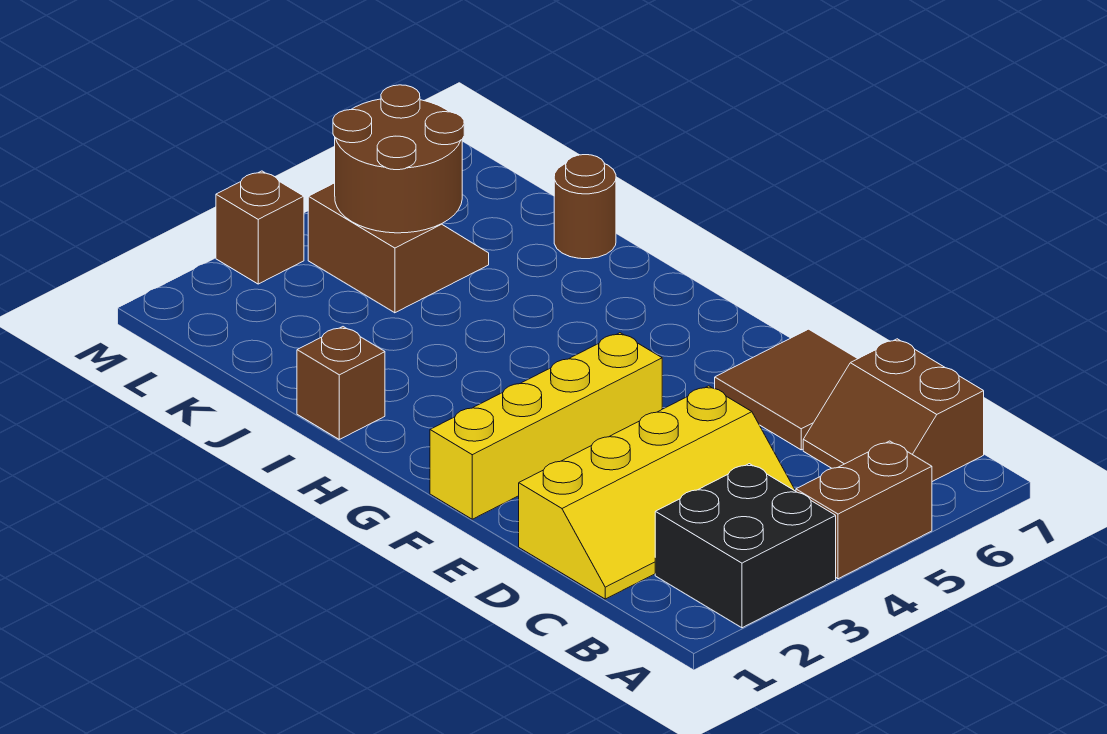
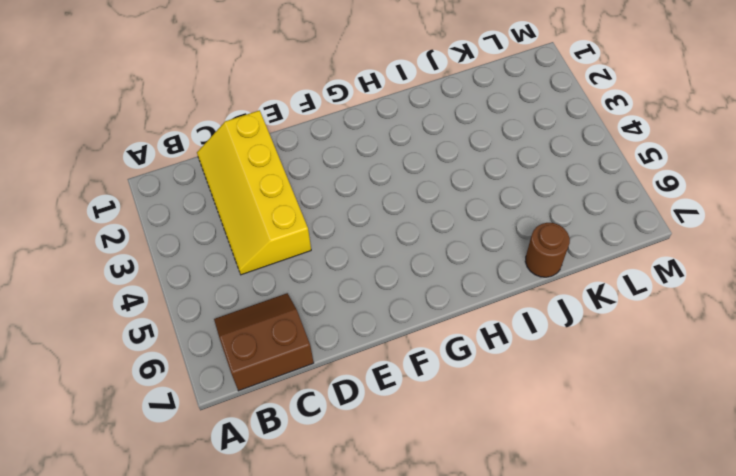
none -> black brick A2:B3 level 1
none -> brown brick A4:A5 level 1

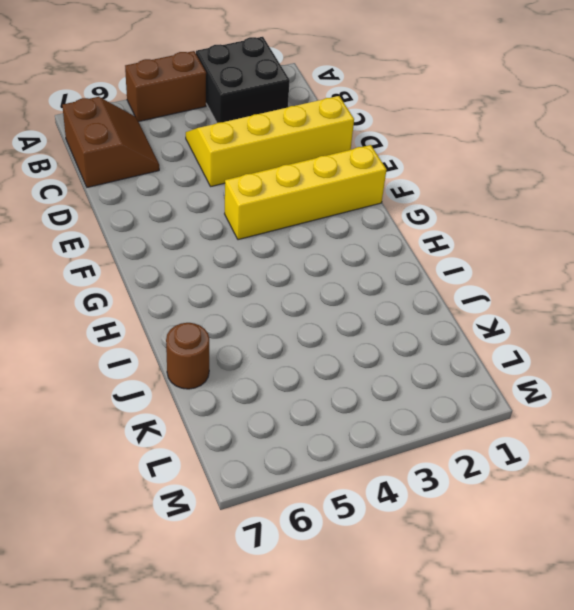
none -> brown tile D6:E7 level 1
none -> brown brick I1 level 1

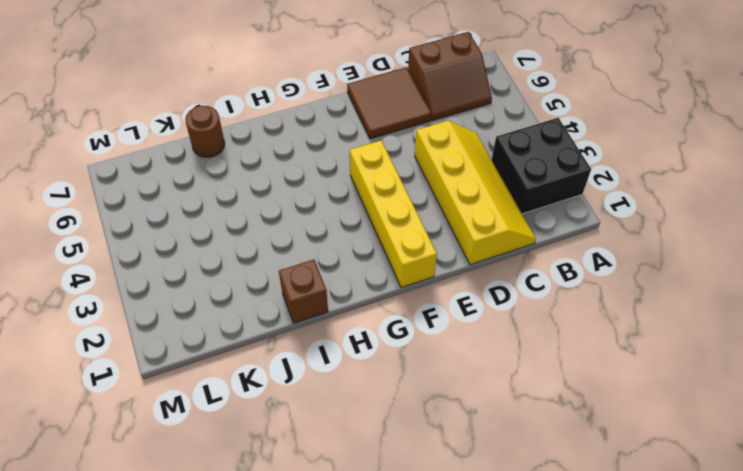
none -> brown brick A4:A5 level 1
none -> brown slope K4:L5 level 1 top 4

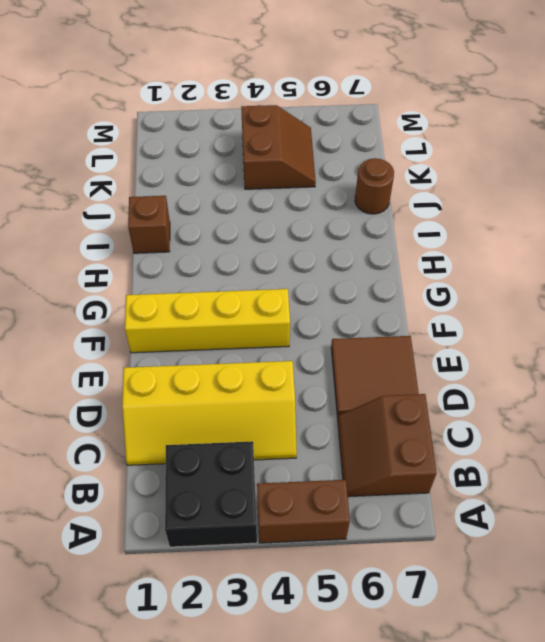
none -> brown brick M3 level 1
none -> brown round brick K4:L5 level 2

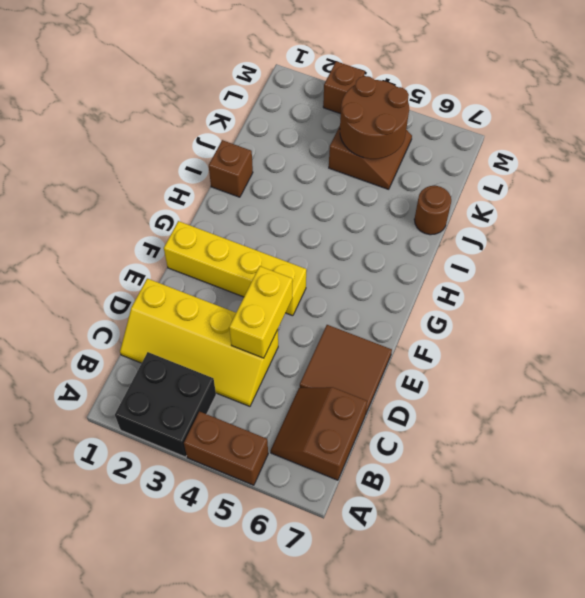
yellow brick D4:E4 level 2 -> none

